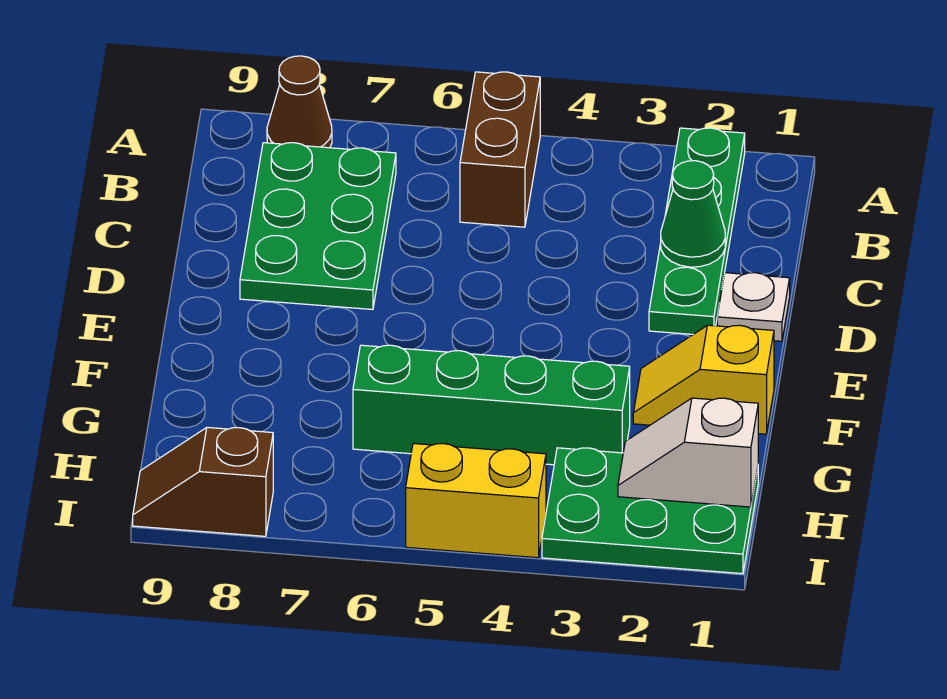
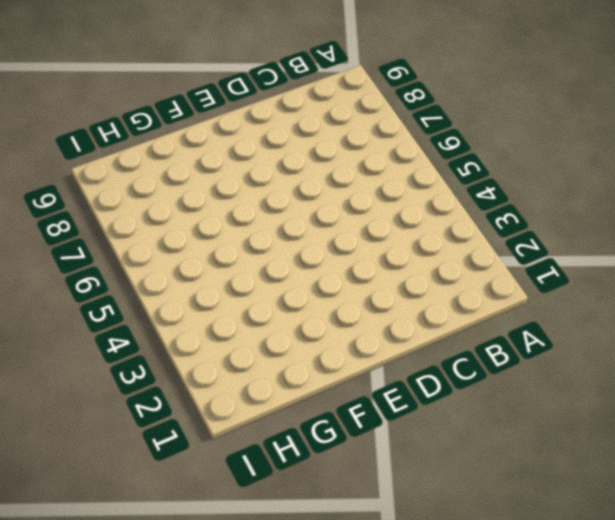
none -> green plate A2:D2 level 1
none -> brown brick A5:B5 level 1
none -> brown cone A8 level 1

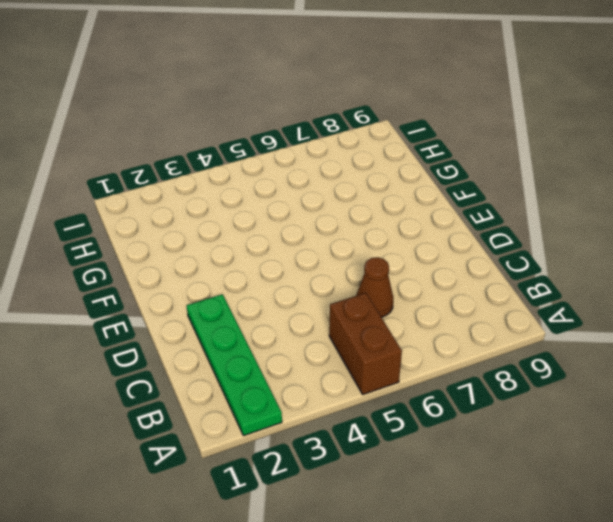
brown cone C6 level 1 -> brown cone A8 level 1
none -> green plate B7:D8 level 1
none -> white plate D1 level 1
none -> yellow slope F1:F2 level 1 top 1

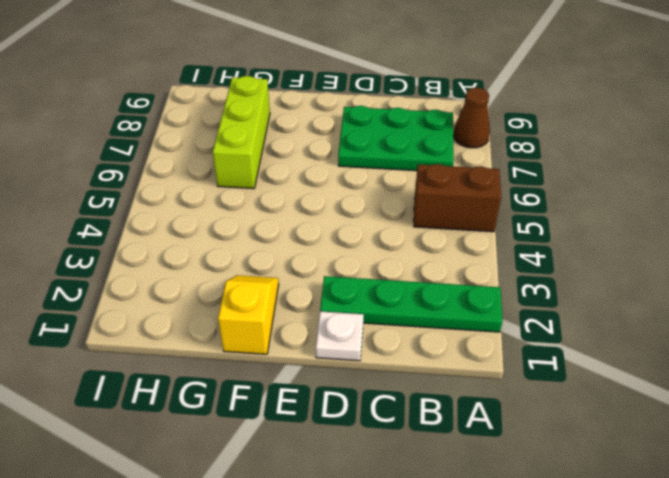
lime brick G6:G8 level 1 -> green brick G3:G6 level 1
none -> green plate H1:I3 level 1
none -> yellow brick I4:I5 level 1
none -> brown slope I8:I9 level 1 top 8

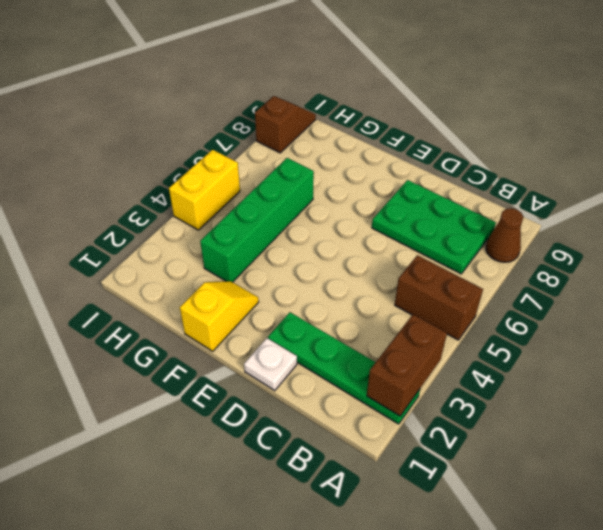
brown brick A2:A3 level 2 -> none
none -> green plate H1:I3 level 1
none -> green cone C2 level 2
none -> white slope H1:H2 level 2 top 1

